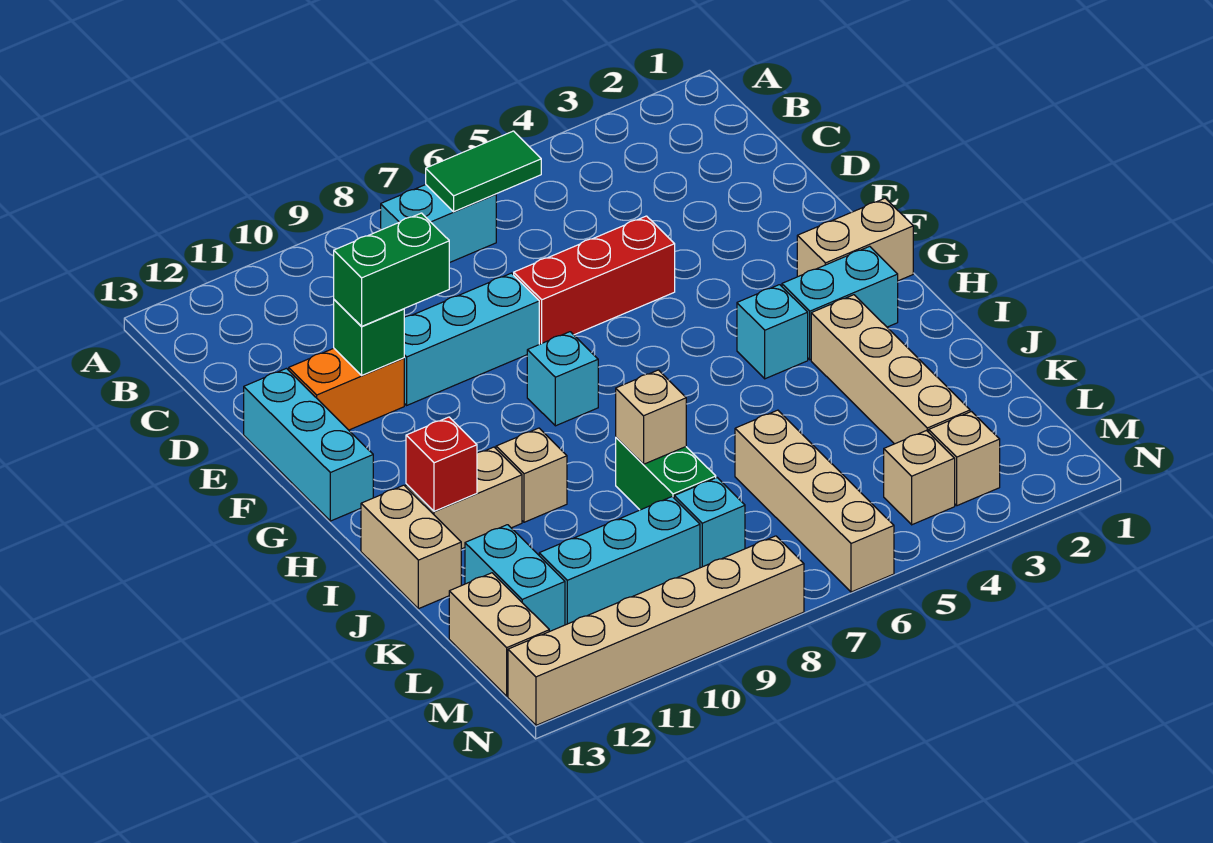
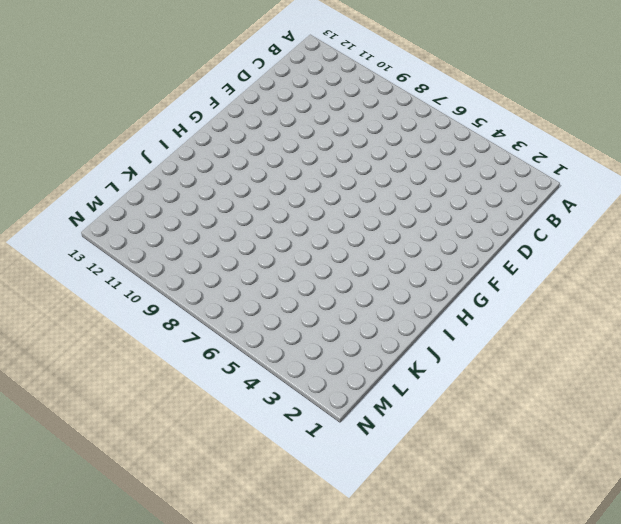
none -> cyan brick B7:B8 level 1
none -> red brick E5:E7 level 1
none -> cyan brick E8:E10 level 1

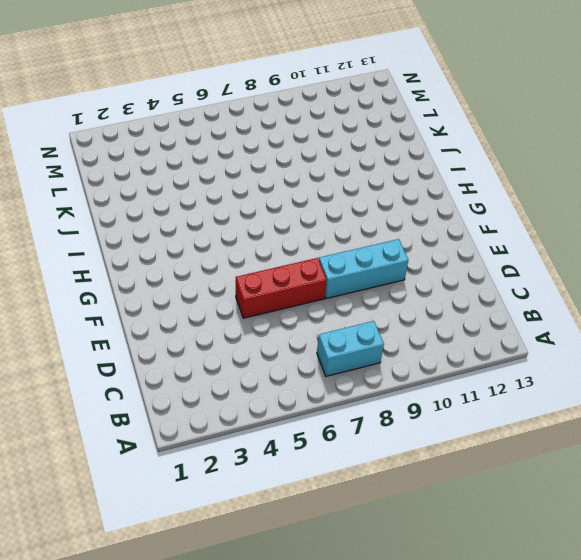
none -> orange brick E11:E12 level 1
none -> cyan brick E13:G13 level 1
none -> tan brick G1:G2 level 1

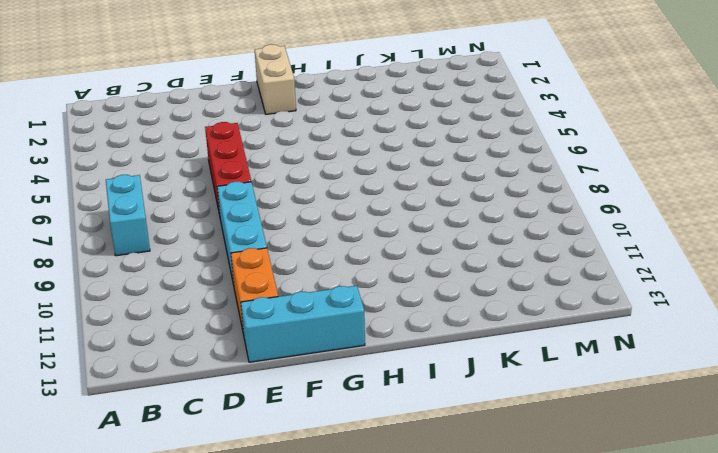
none -> cyan brick G8 level 1
none -> cyan brick H2:H3 level 1
none -> cyan brick H4 level 1

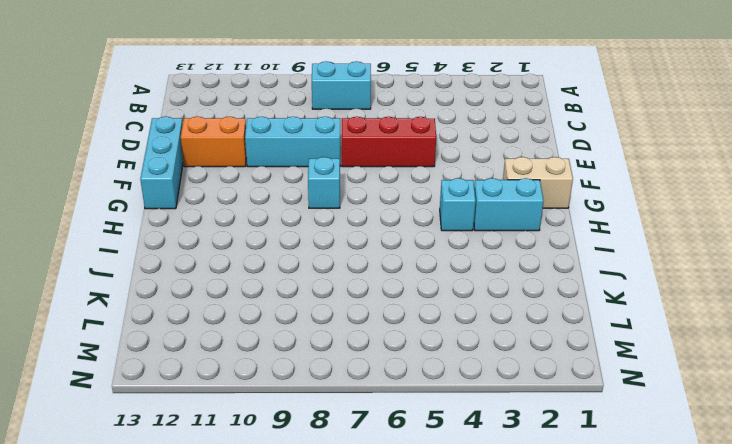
none -> tan brick I3:L3 level 1
none -> tan brick I10 level 1
none -> tan brick I11:I12 level 1

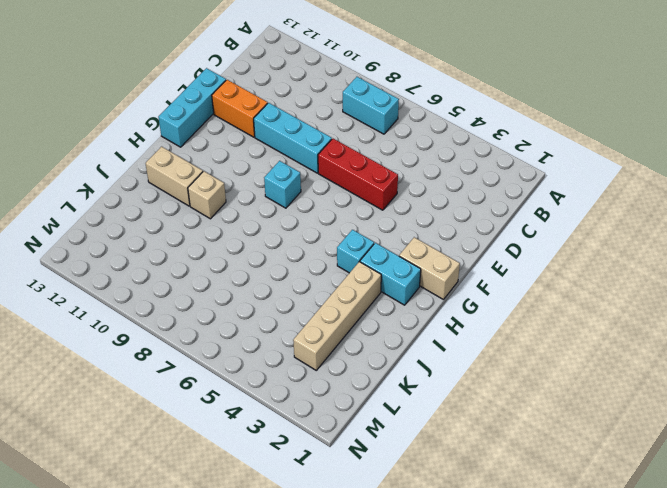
none -> tan brick I13:J13 level 1
none -> green brick J8:K8 level 1
none -> tan brick K6:N6 level 1

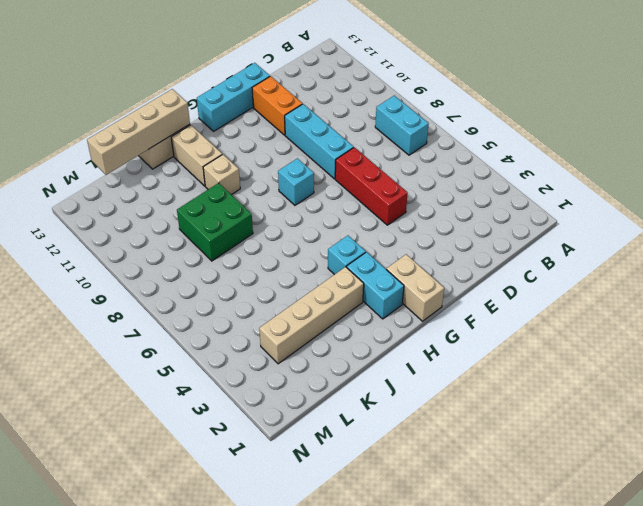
tan brick I13:L13 level 2 -> tan brick K6:N6 level 1
green brick J8:K9 level 1 -> green brick J8:K8 level 1
none -> cyan brick K12:L12 level 1
none -> cyan brick L8 level 1
none -> cyan brick L9:L11 level 1

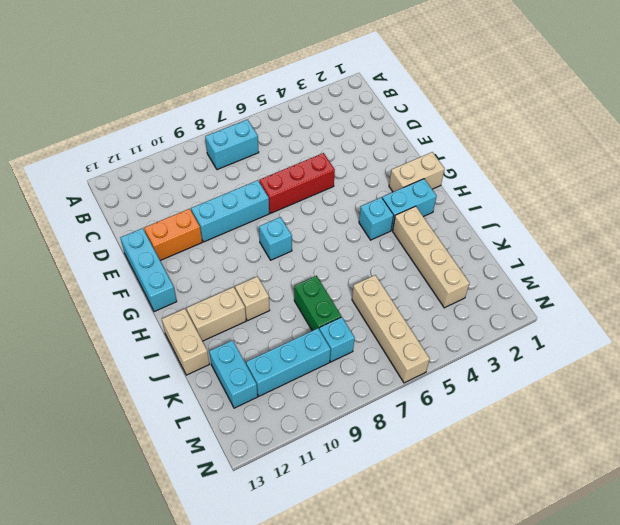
none -> tan brick L13:M13 level 1
none -> tan brick M3 level 1
none -> tan brick M4 level 1

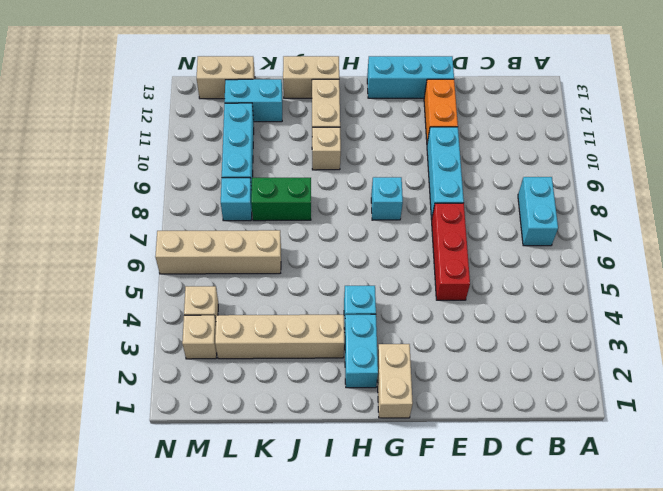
none -> tan brick N8:N13 level 1
none -> green tile B6:B7 level 2
none -> green brick E11 level 2

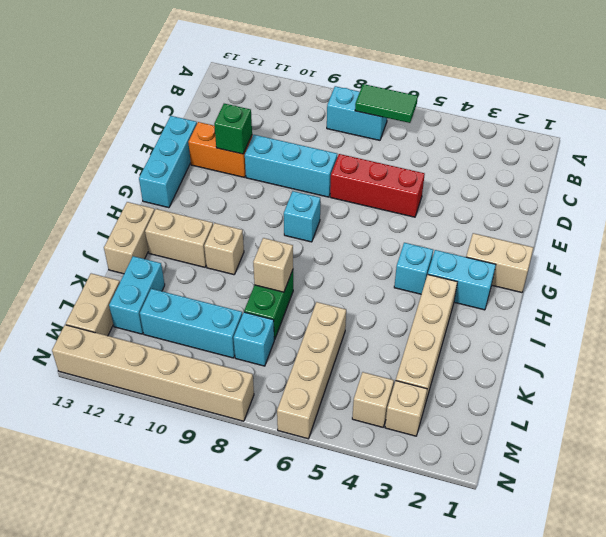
none -> red brick I12 level 2
none -> green brick E10:E11 level 3

